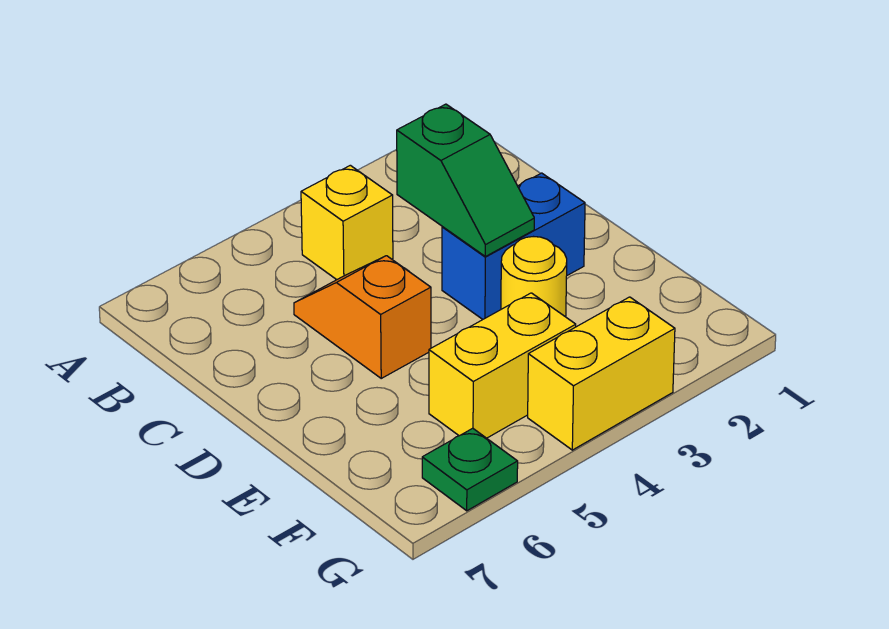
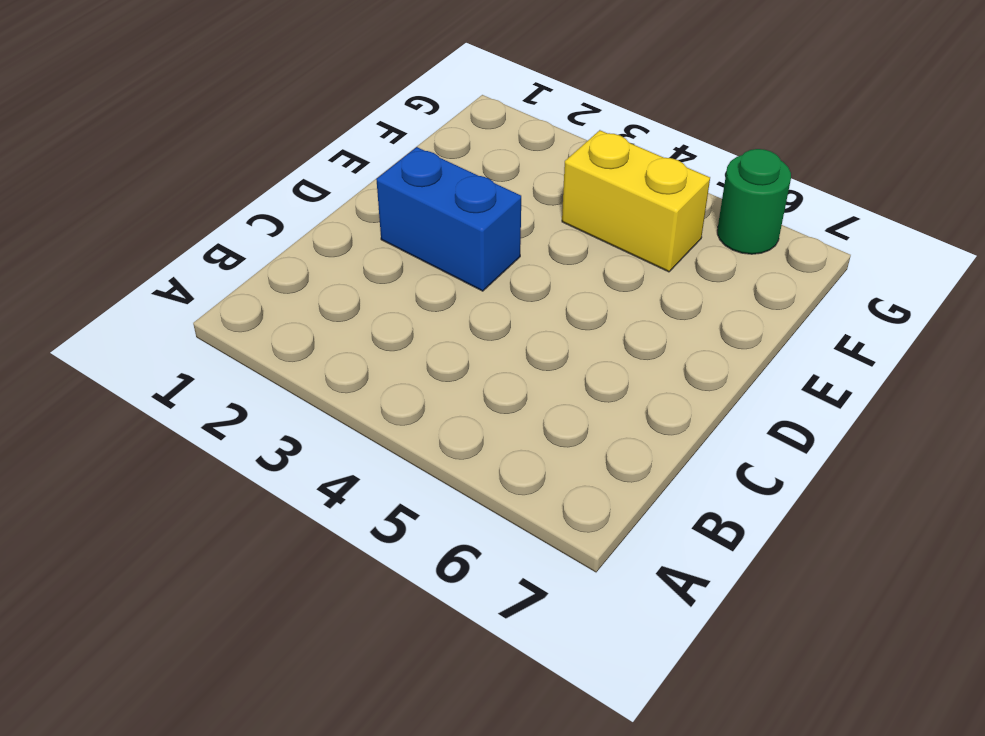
green round brick G6 level 1 -> green plate G6 level 1
none -> yellow brick B4 level 1
none -> orange slope C5:D5 level 1 top D

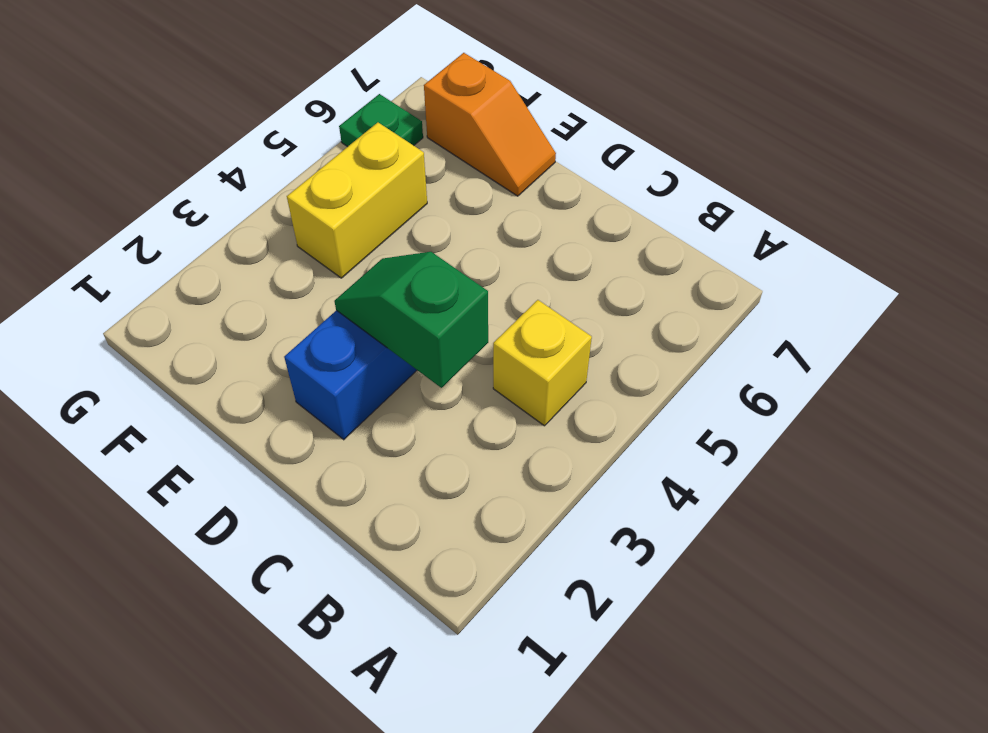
orange slope E7:F7 level 1 top F -> orange slope C5:D5 level 1 top D
none -> yellow round brick E3 level 1
none -> yellow brick G3:G4 level 1

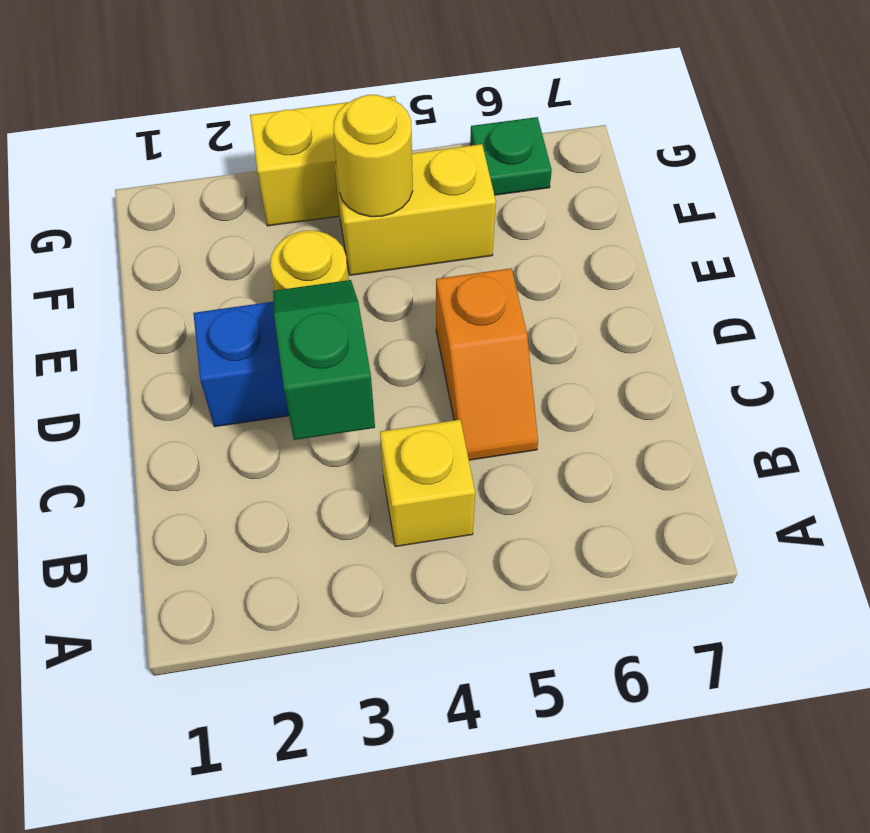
yellow round brick F4 level 2 -> none

